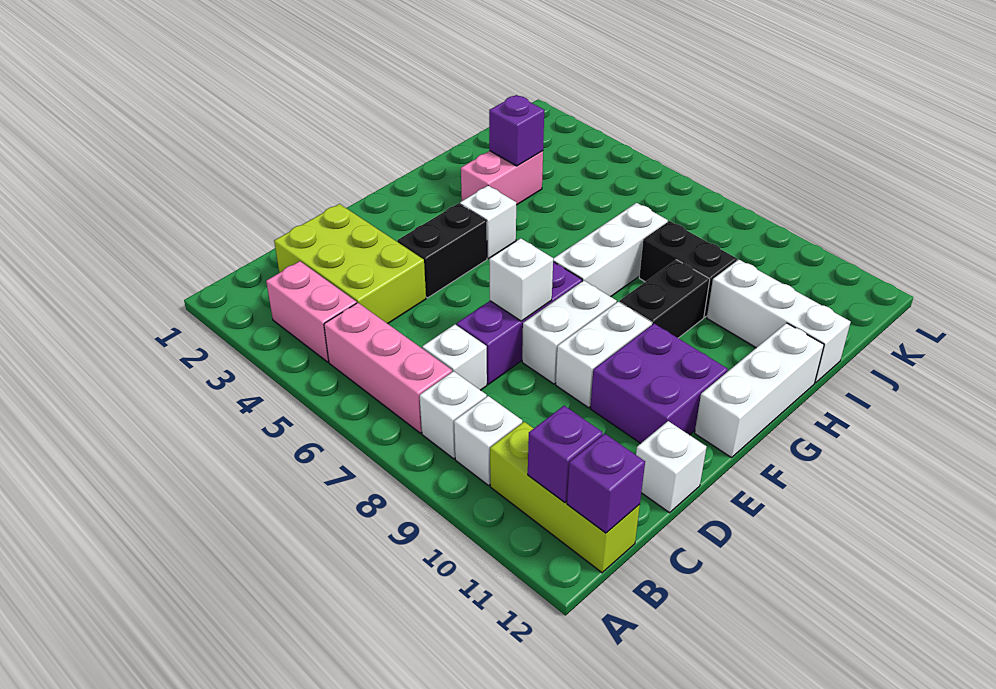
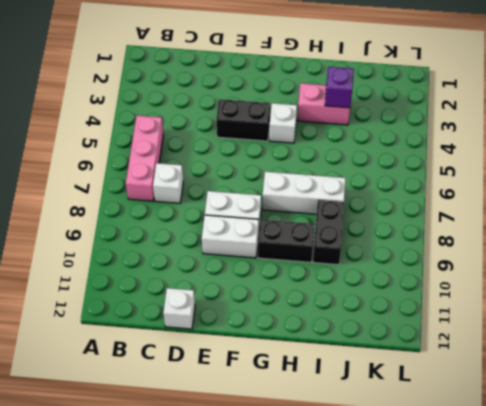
none -> pink brick B3:B4 level 1
none -> white brick B8 level 1
none -> white brick B9 level 1

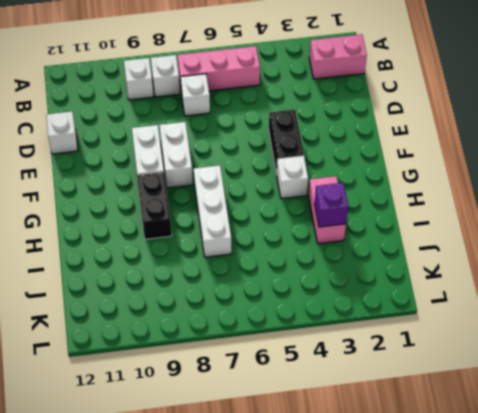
pink brick B1:B2 level 1 -> pink brick B3:B4 level 1
none -> lime brick B10:B12 level 1
none -> lime brick C2:D4 level 1
none -> purple brick D7:F7 level 1

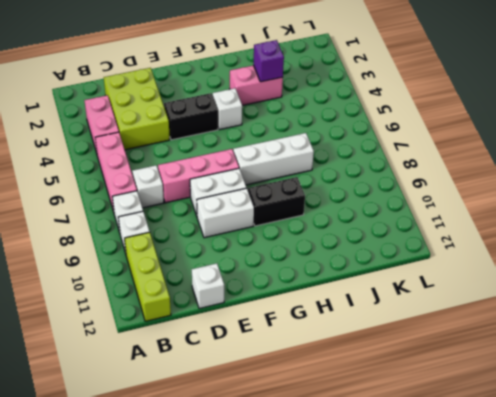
pink brick D7:F7 level 1 -> purple brick D7:F7 level 1
none -> purple brick E10:F11 level 1
none -> white brick F12:H12 level 1
none -> black brick I8:I9 level 1

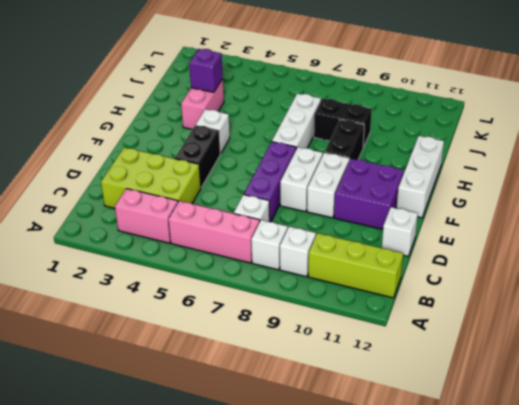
none -> white brick I10:I12 level 1
none -> purple brick B11 level 2
none -> purple brick B12 level 2

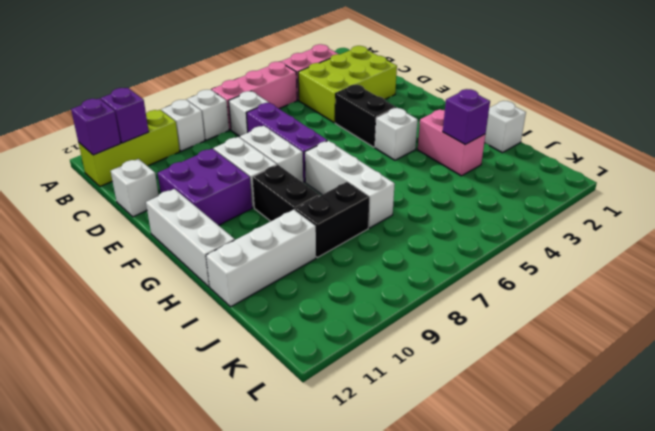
white brick I1 level 1 -> white brick E7 level 2

